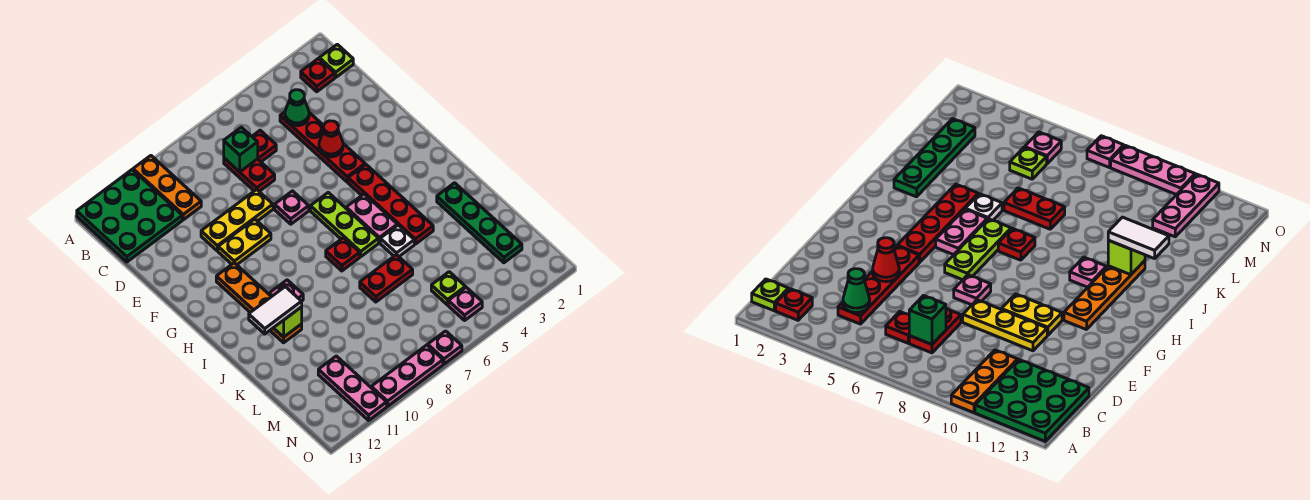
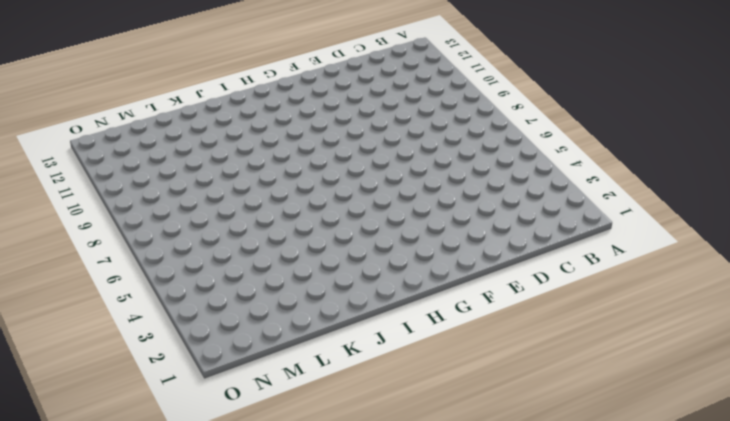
none -> orange plate A10:C10 level 1
none -> green plate A11:C13 level 1
none -> lime plate B1 level 1

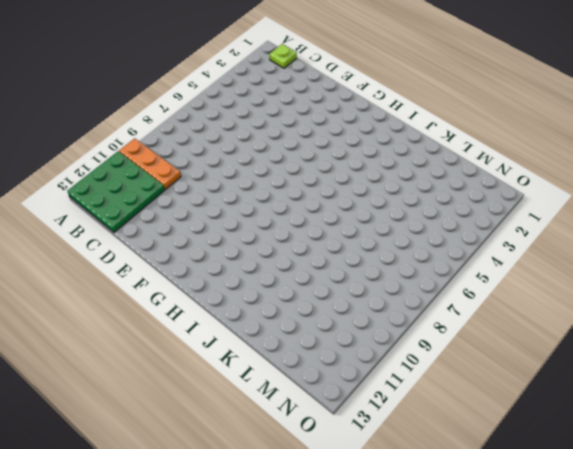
none -> red plate B2 level 1
none -> red plate C4:F4 level 1
none -> red plate C6 level 1

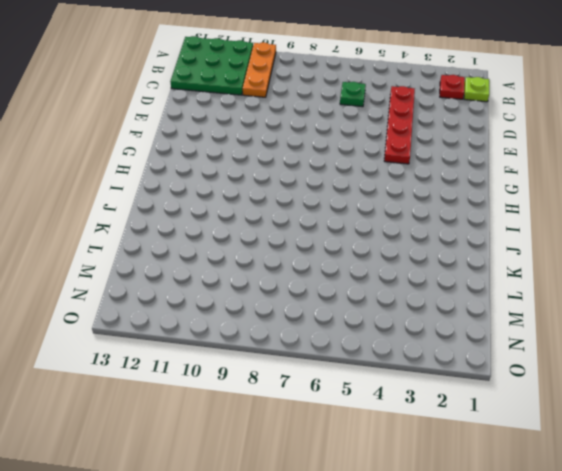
green plate C6 level 1 -> red plate C6 level 1
none -> red plate C7:D7 level 1
none -> yellow plate E8:E10 level 1
none -> pink plate F7 level 1

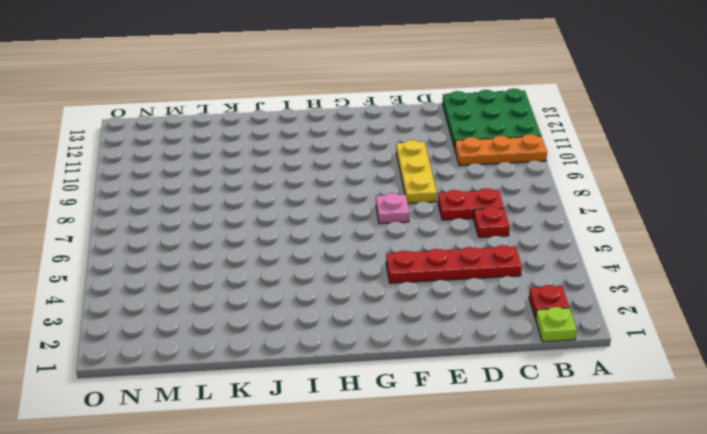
none -> yellow plate F9:F10 level 1
none -> red plate G4:J4 level 1
none -> lime plate G6:I6 level 1

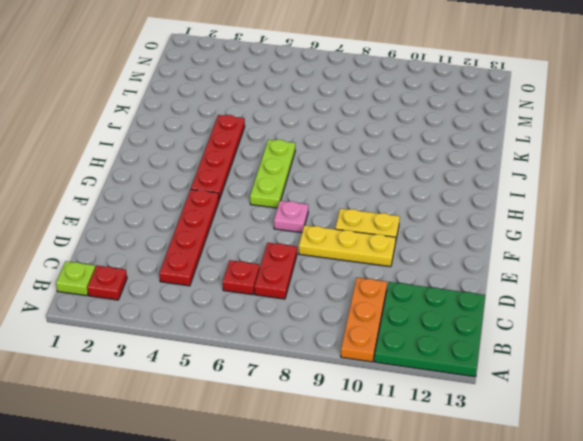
none -> orange plate G11:J11 level 1
none -> pink plate H5:I5 level 1
none -> red plate I7 level 1

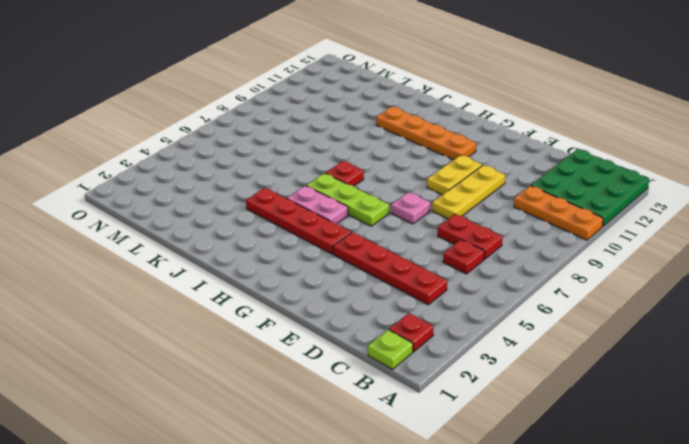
none -> pink plate I10 level 1
none -> green plate J2:M2 level 1
none -> white plate J5 level 1

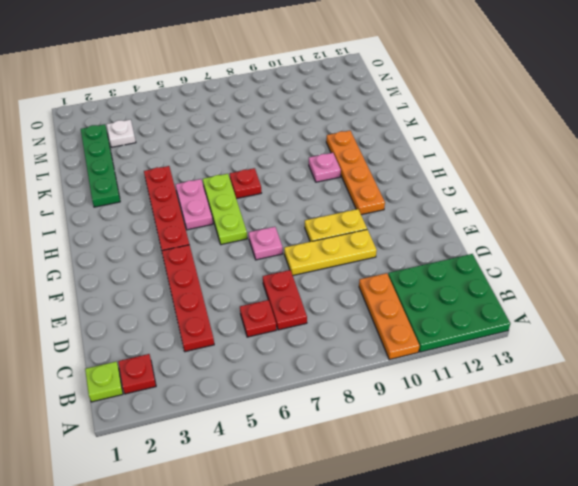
white plate M3 level 1 -> white plate J5 level 1
none -> red plate K6:K7 level 1
none -> lime plate M5 level 1
none -> pink plate M11:O11 level 1

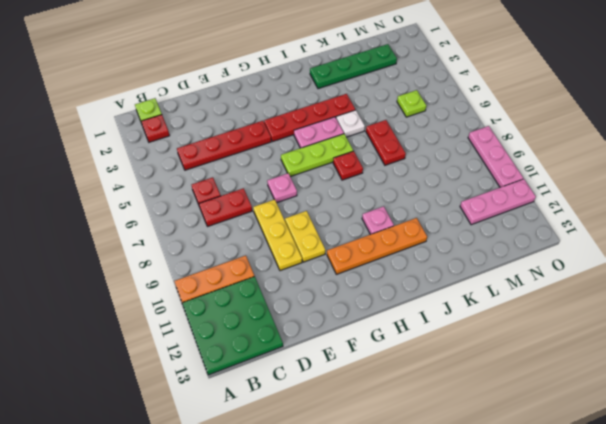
none -> pink plate N5 level 1
none -> pink plate O7 level 1
none -> green cone C4 level 2

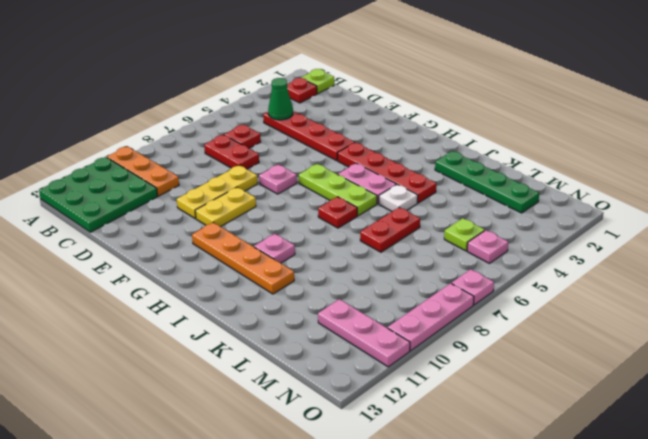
none -> green brick C7 level 2
none -> red cone E4 level 2
none -> lime brick J11 level 2

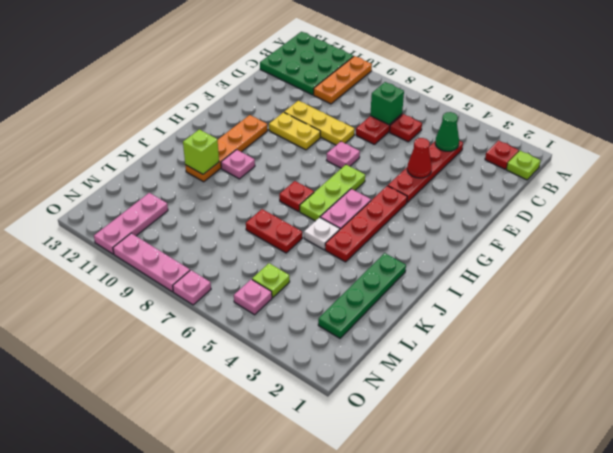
none -> white tile J11:J12 level 3

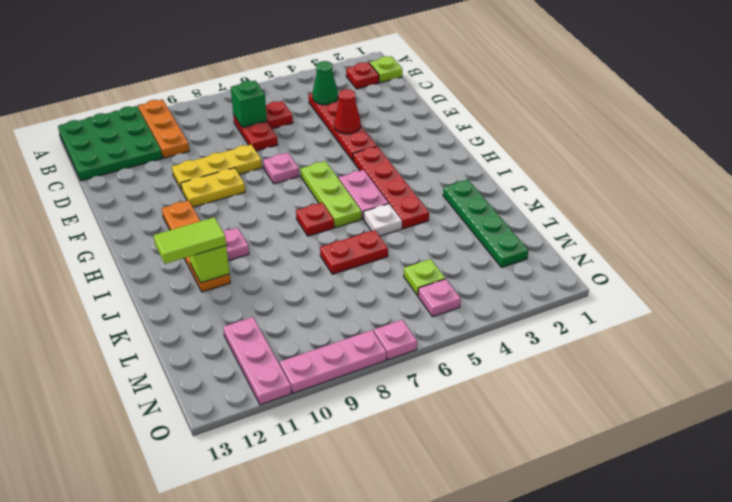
lime tile J11:J12 level 3 -> white tile J11:J12 level 3

